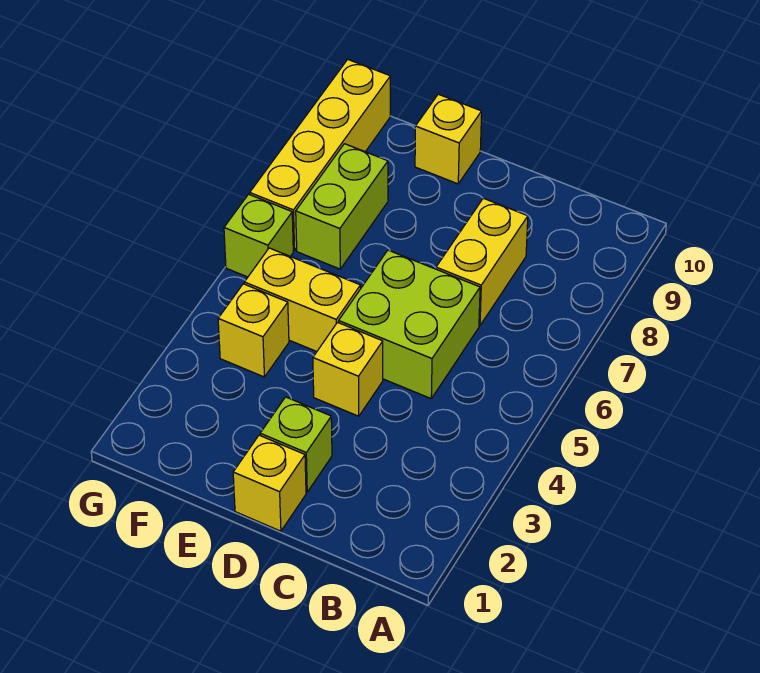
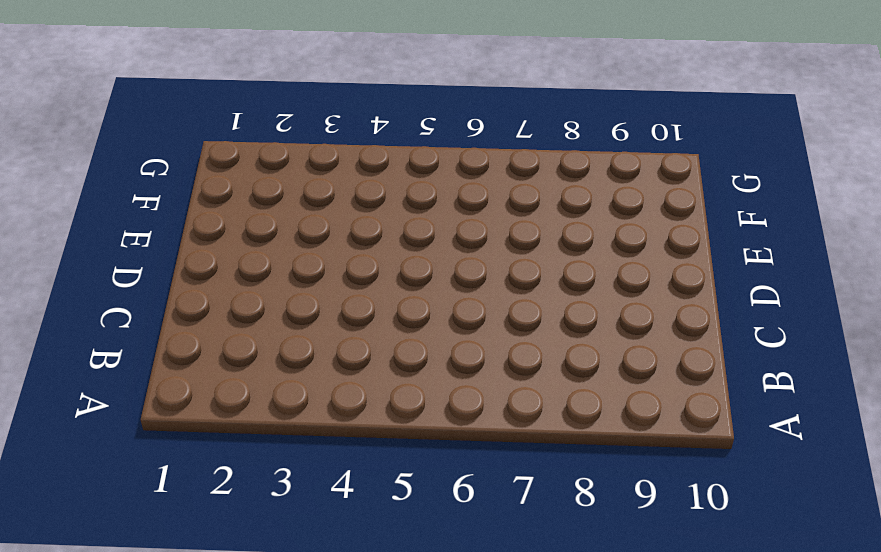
none -> lime brick C5:D6 level 1
none -> yellow brick C7:C8 level 1

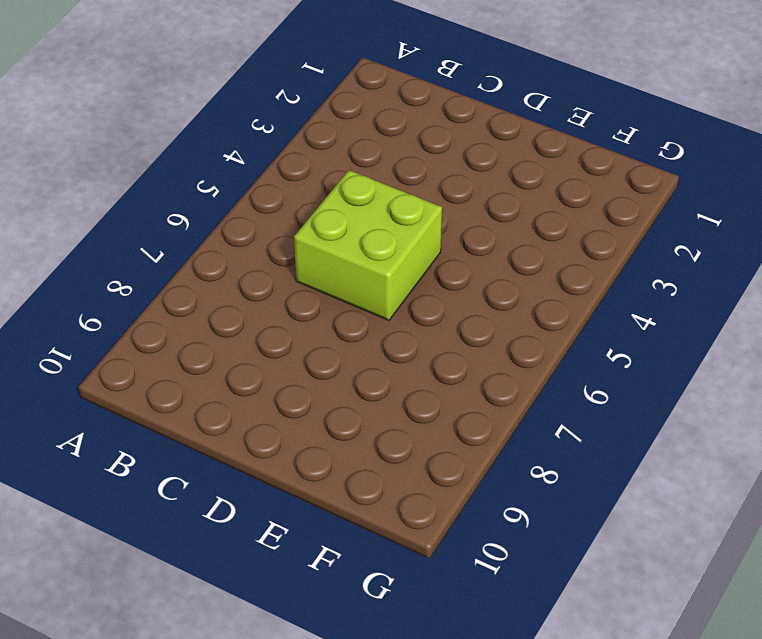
none -> yellow brick C7:C8 level 1
none -> yellow brick D1 level 1

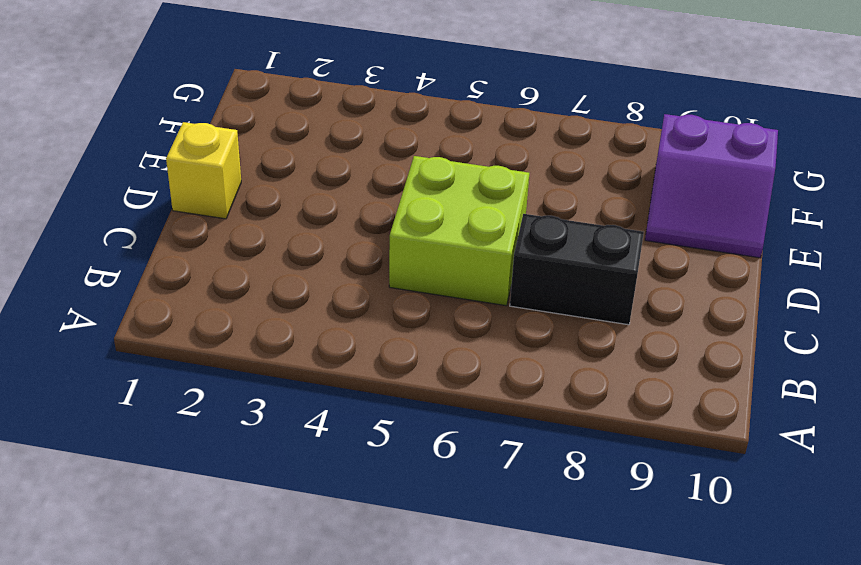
black brick C7:C8 level 1 -> yellow brick C7:C8 level 1
purple slope E9:F10 level 1 top F -> yellow brick E10 level 1
none -> lime brick D2 level 1
none -> yellow brick D4 level 1

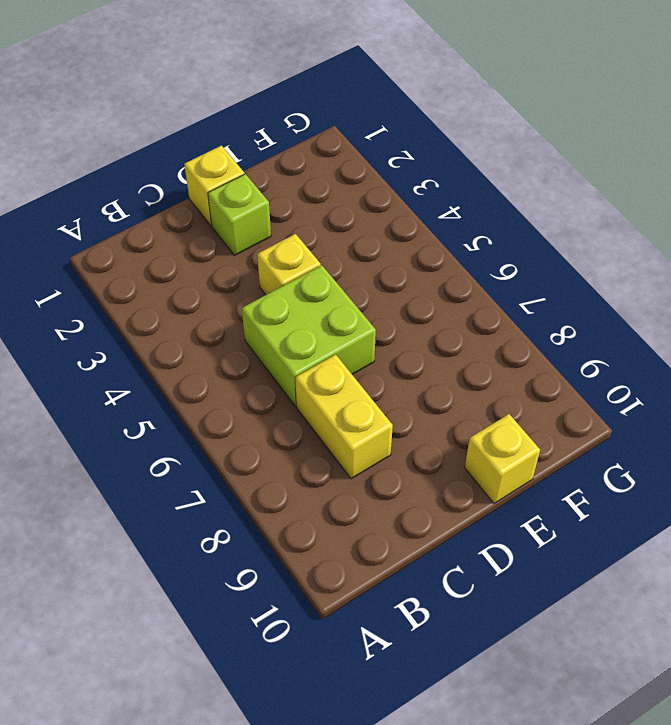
none -> yellow brick E5:F5 level 1
none -> yellow brick F4 level 1

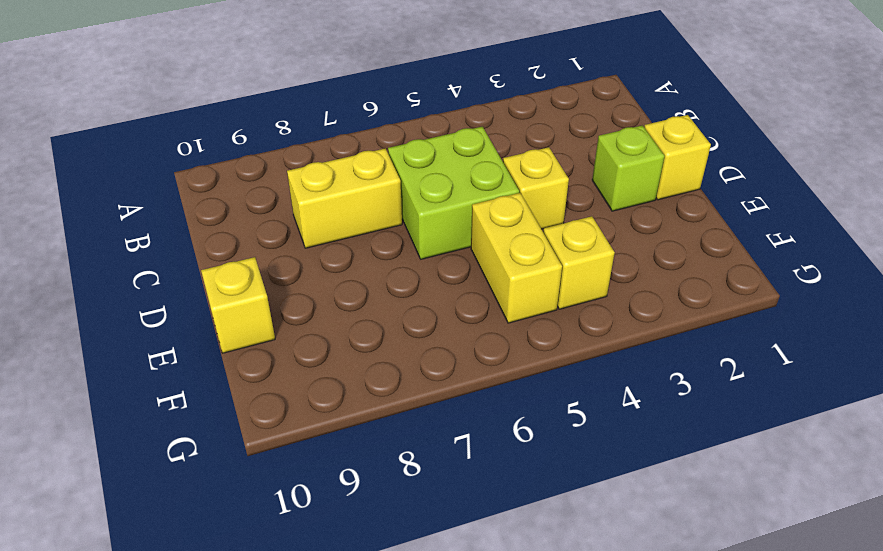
none -> lime brick F7:F8 level 1
none -> lime brick G6 level 1

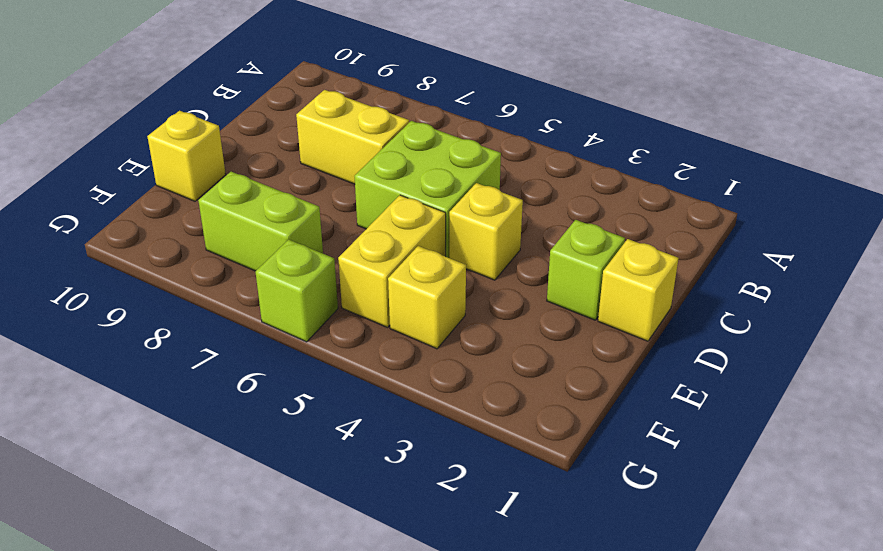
none -> yellow brick G7:G10 level 1

